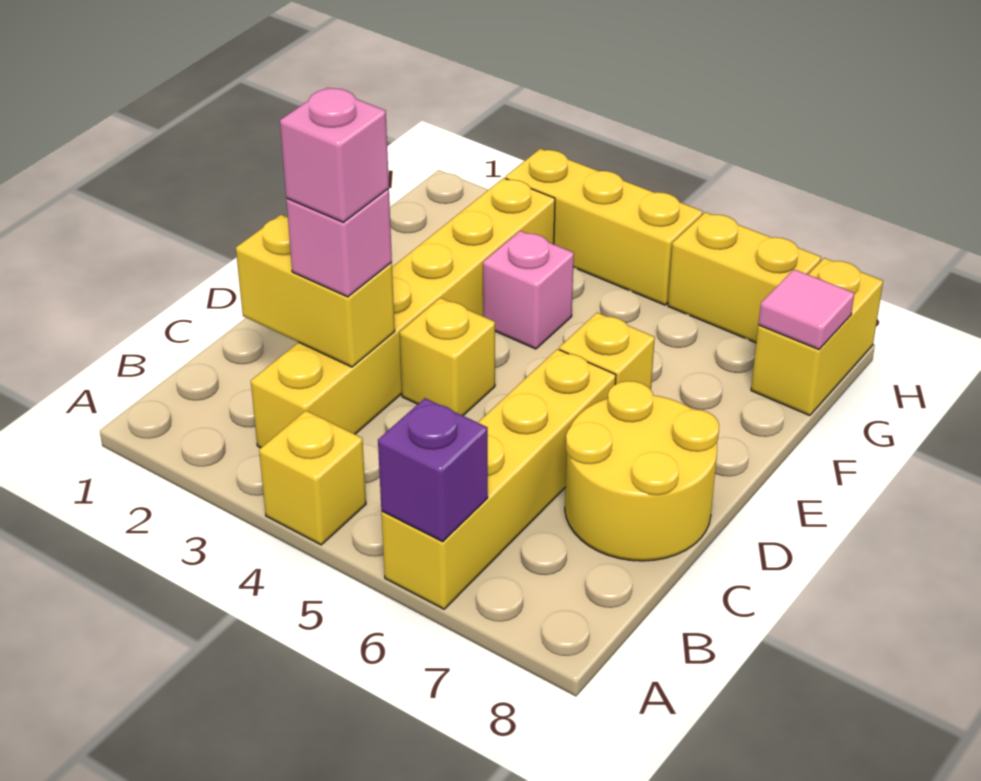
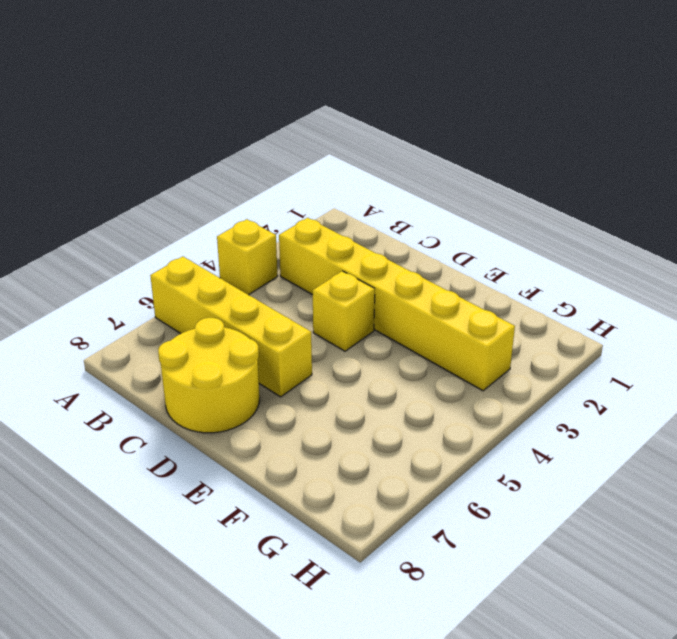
none -> yellow brick E6 level 1
none -> pink brick F4 level 1
none -> yellow brick G8:H8 level 1

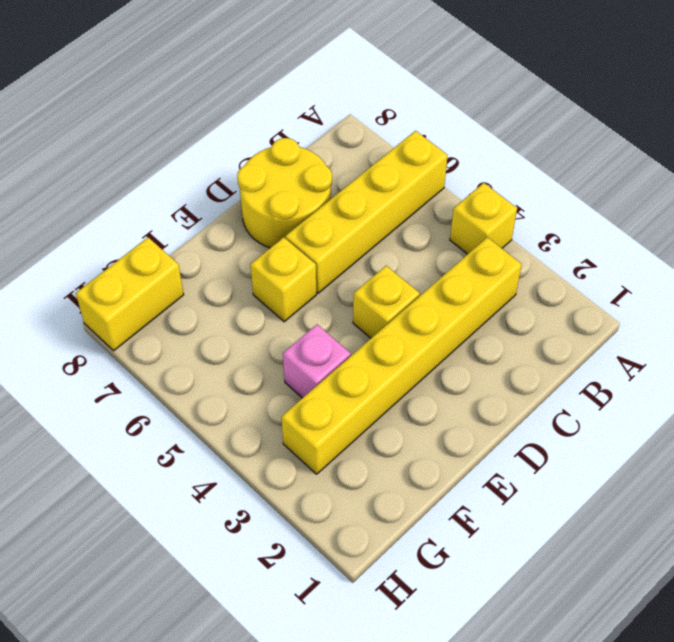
none -> yellow brick H3:H5 level 1
none -> yellow brick H6:H7 level 1
none -> purple brick A6 level 2

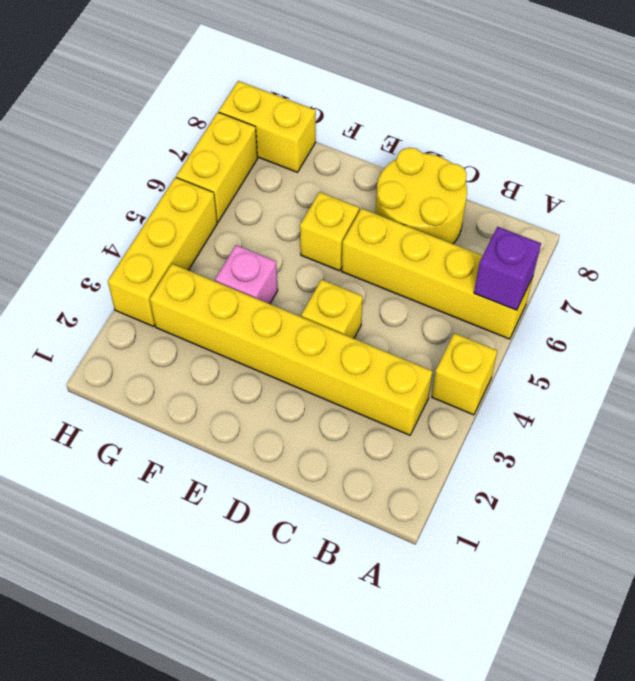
none -> yellow brick C2:C3 level 2
none -> pink tile G8 level 2
none -> pink brick C3 level 3

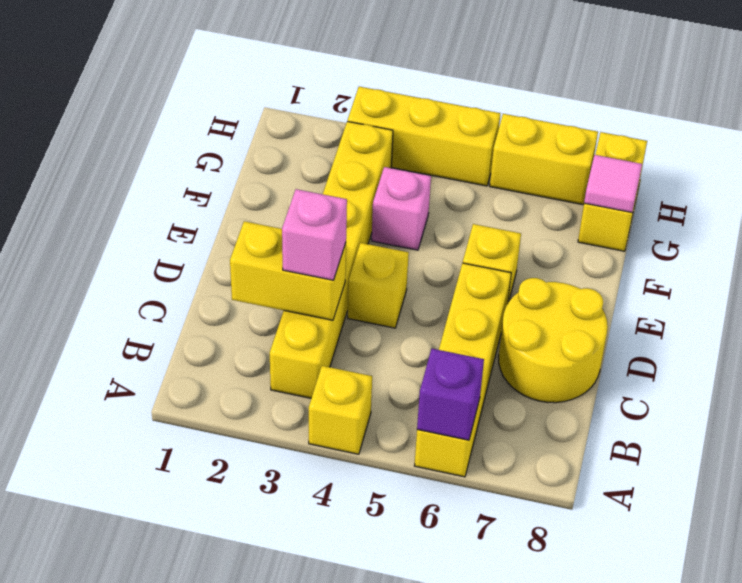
none -> pink brick C3 level 4

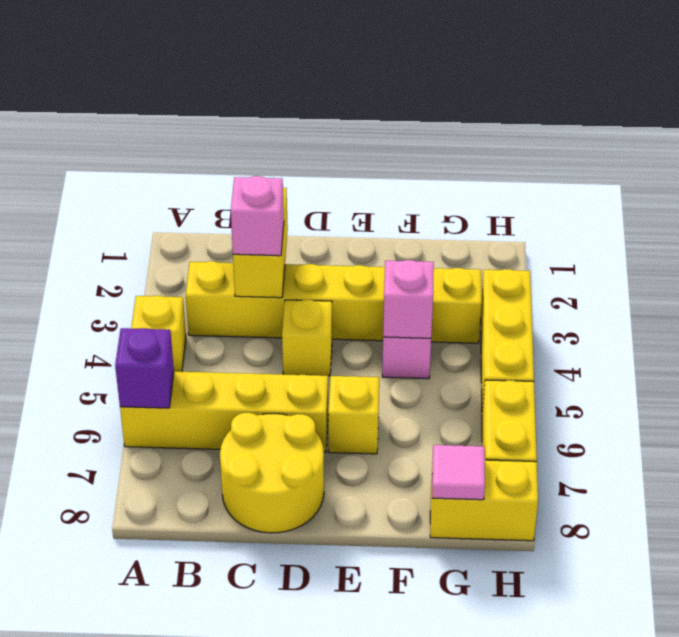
pink brick F4 level 2 -> pink brick C3 level 4

